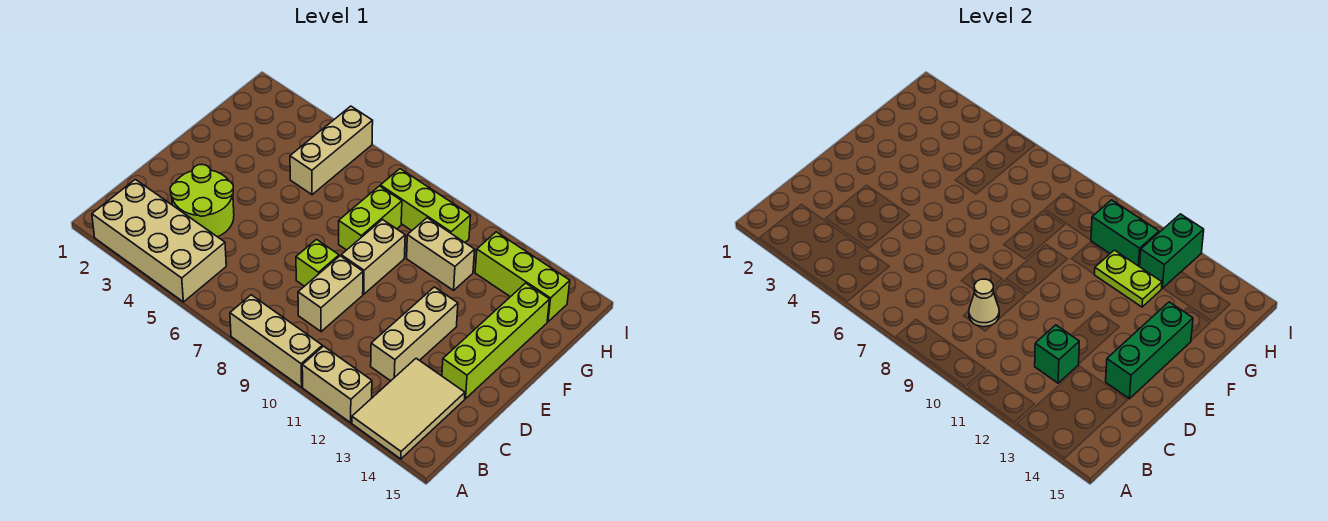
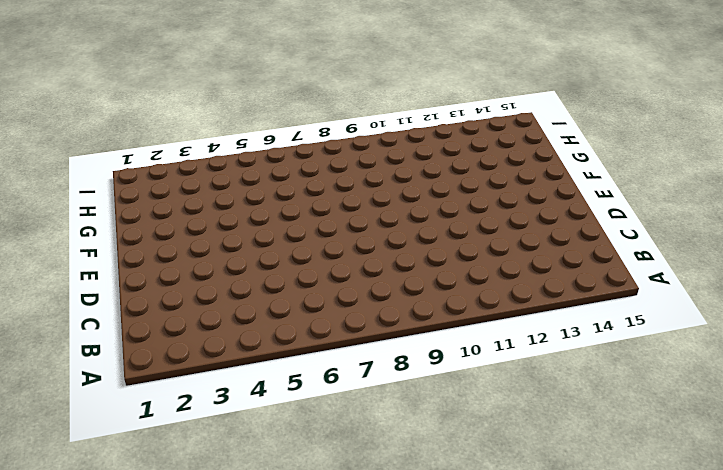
none -> tan brick A2:B5 level 1
none -> tan brick A8:A10 level 1
none -> tan brick A11:A12 level 1

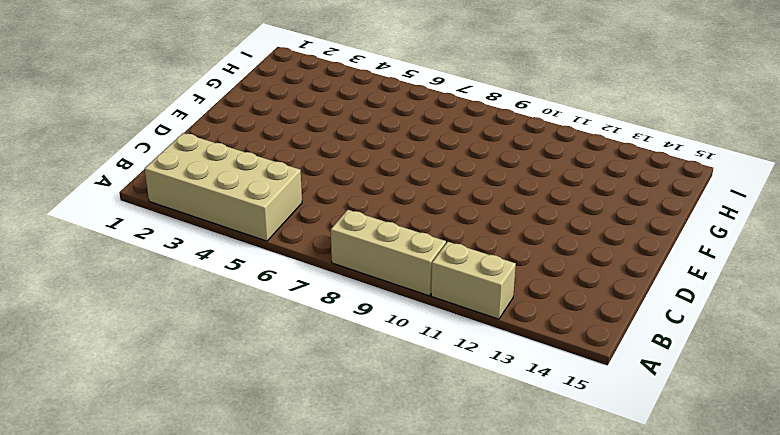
none -> tan tile A13:C14 level 1
none -> lime round brick C3:D4 level 1
none -> tan brick C9:D9 level 1

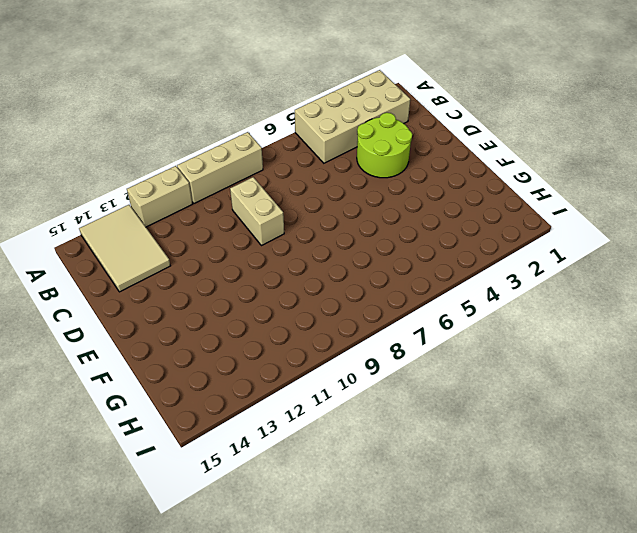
none -> tan brick C12:E12 level 1
none -> lime brick D8 level 1
none -> lime brick D14:G14 level 1

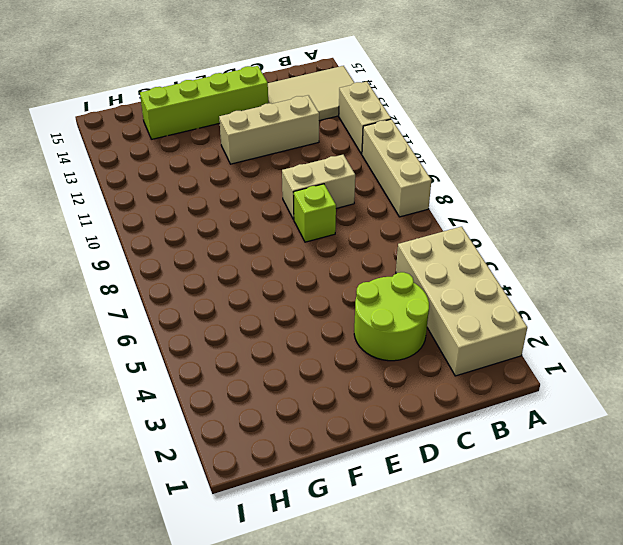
none -> tan brick E9:F9 level 1
none -> lime brick F8:G8 level 1
none -> tan brick G5:I5 level 1

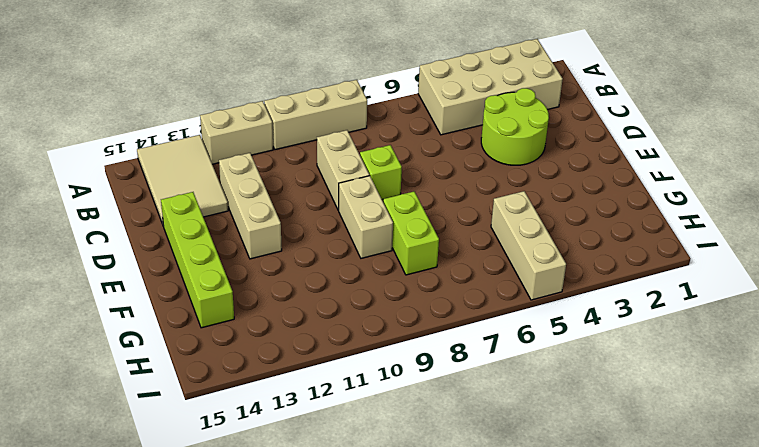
none -> tan brick G10:G11 level 1
none -> lime brick H8:H10 level 1
none -> lime brick H12:H14 level 1

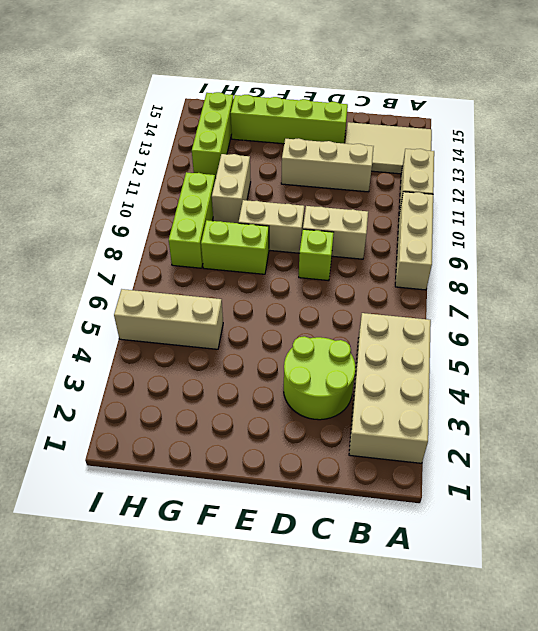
none -> tan cone C9 level 2
none -> green brick C12 level 2
none -> green brick D14:F14 level 2

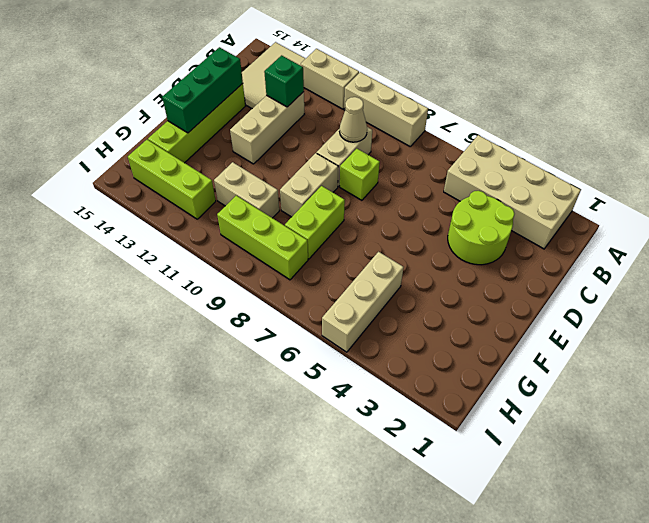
none -> lime plate G11:G12 level 2
none -> green brick H10:H11 level 2
none -> green brick H12:I12 level 2

